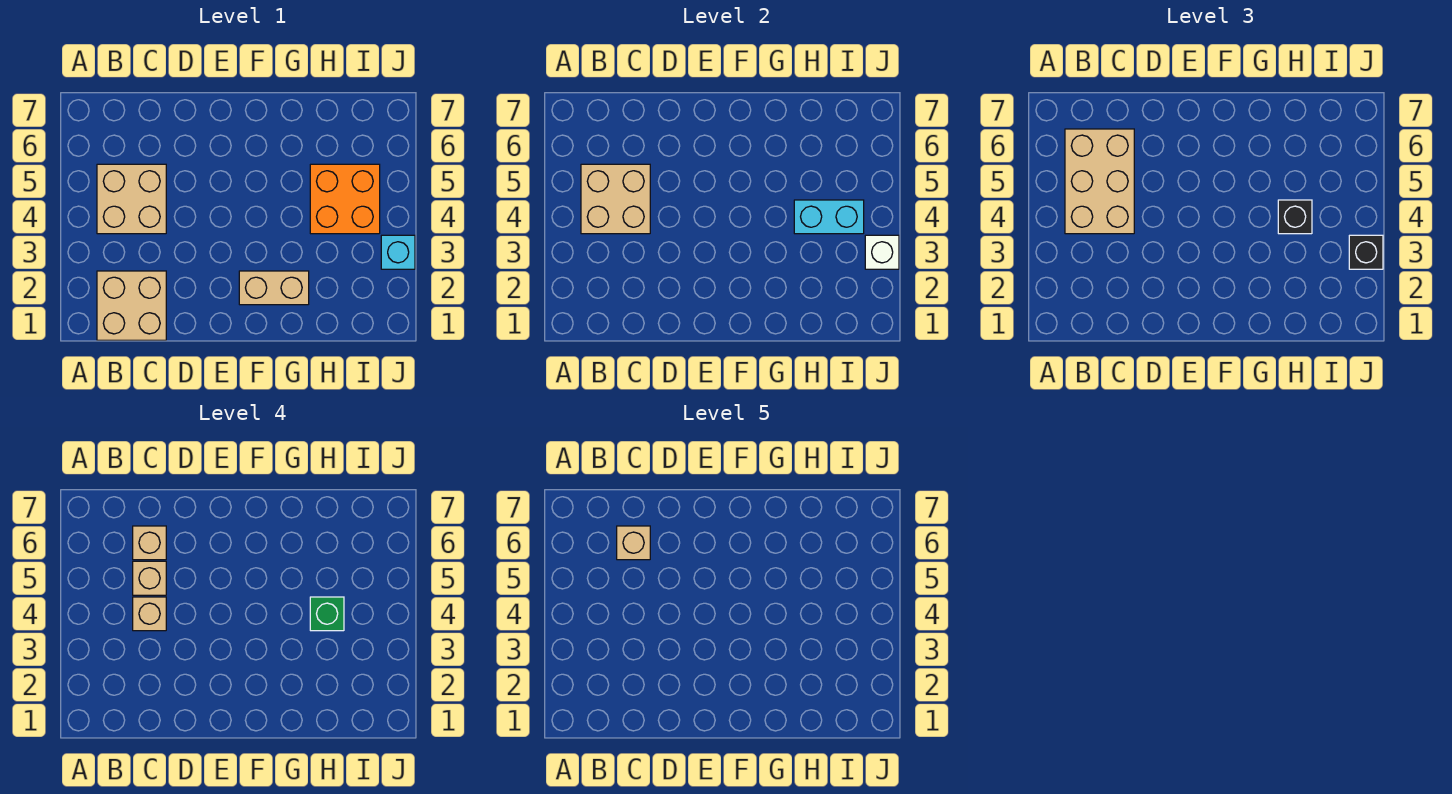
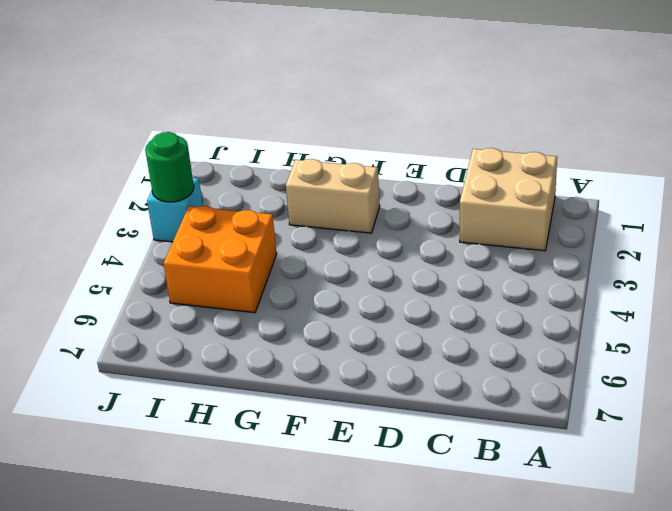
green round brick J3 level 2 -> white brick J3 level 2
none -> tan brick B4:C5 level 1
none -> tan brick B4:C5 level 2
none -> cyan brick H4:I4 level 2

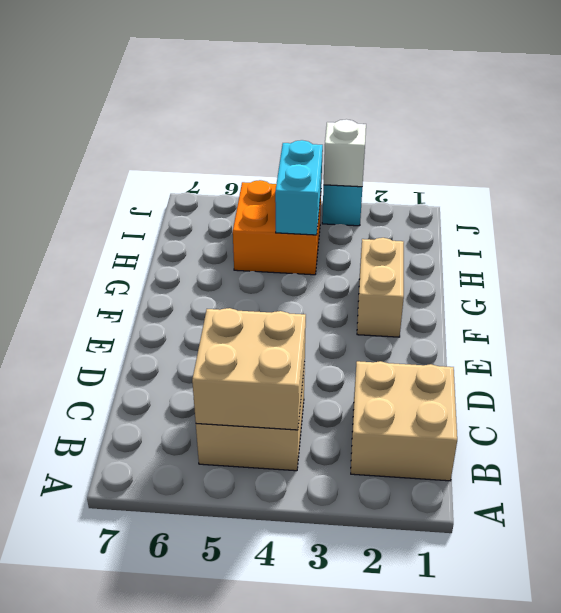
none -> tan brick B4:C6 level 3
none -> black brick H4 level 3
none -> black brick J3 level 3

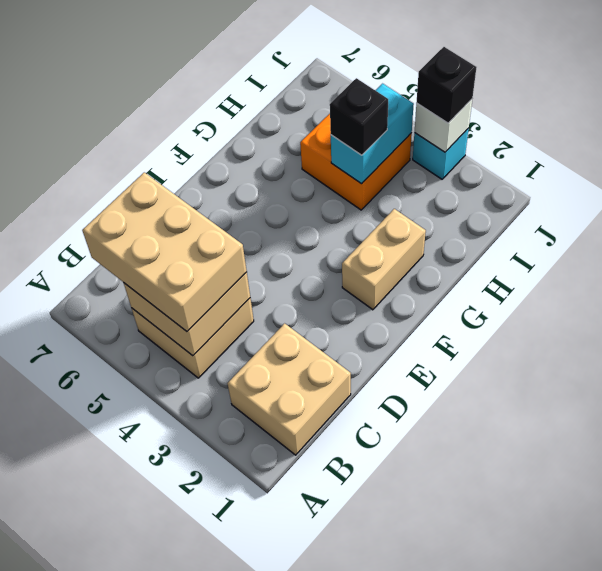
none -> tan brick C4 level 4
none -> tan brick C5 level 4
none -> tan brick C6 level 4

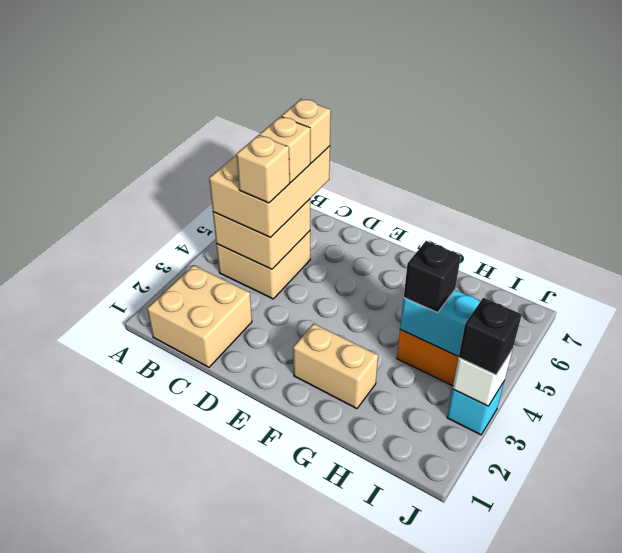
none -> green brick H4 level 4
none -> tan brick C6 level 5

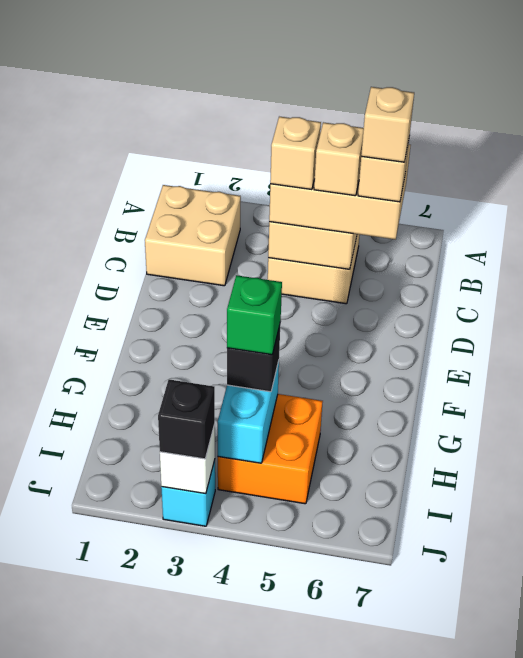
none -> tan brick F2:G2 level 1

